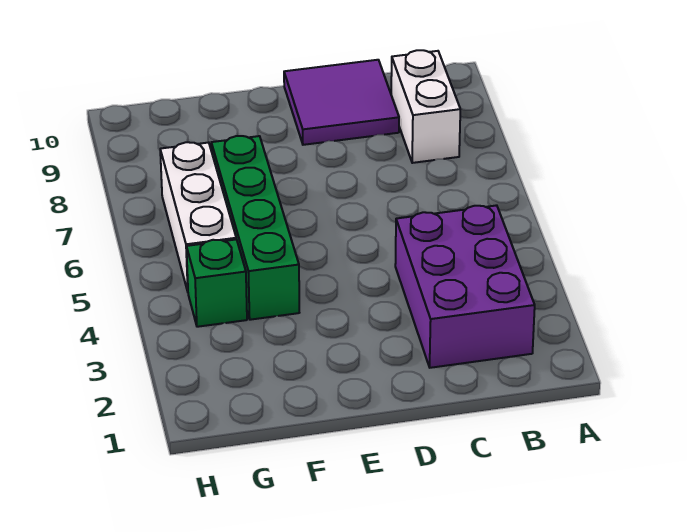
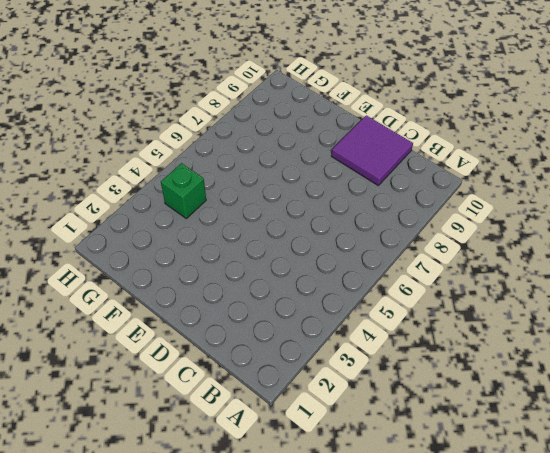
none -> purple brick B2:C4 level 1
none -> white brick B8:B9 level 1

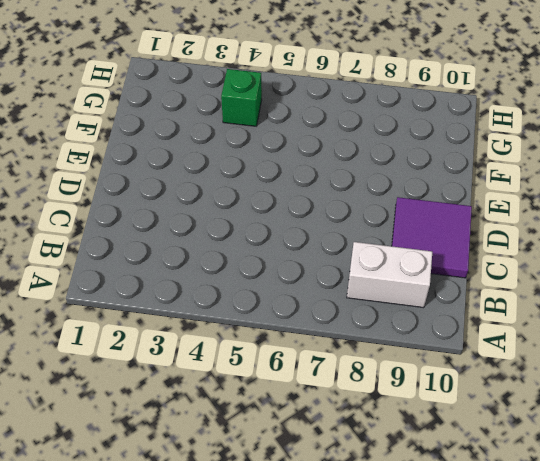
none -> purple brick B2:C4 level 1
none -> green brick F4:F7 level 1

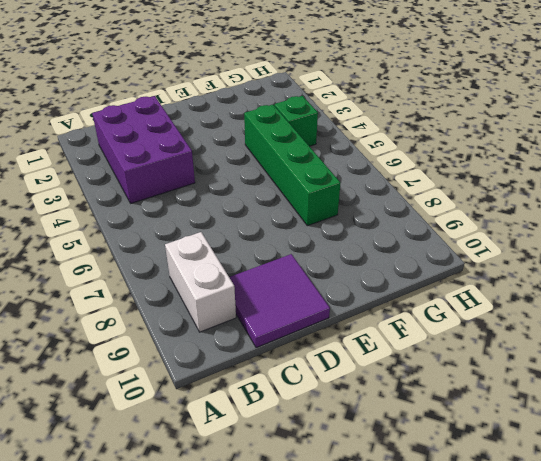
none -> white brick G5:G7 level 1

